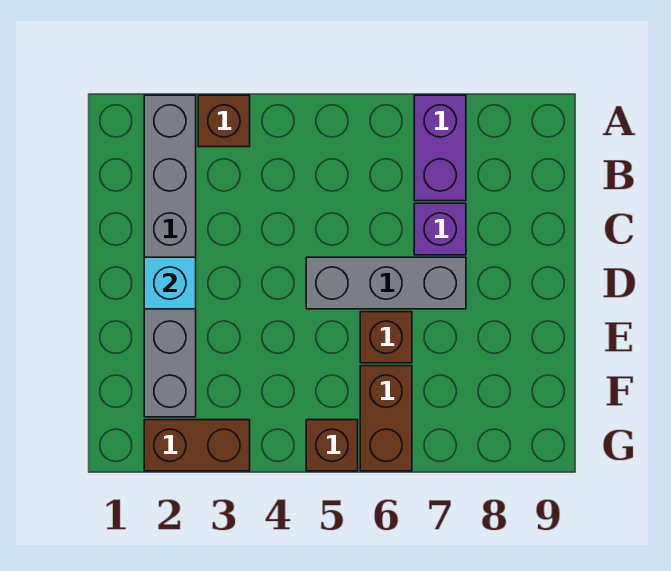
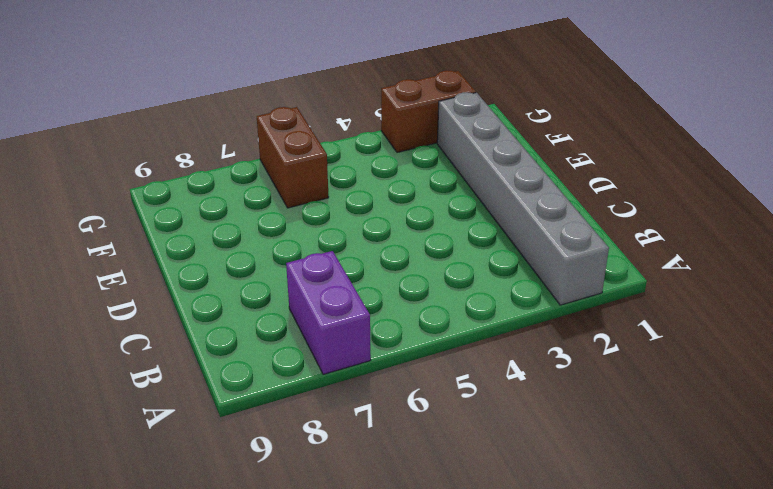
none -> brown brick A3 level 1
none -> purple brick C7 level 1

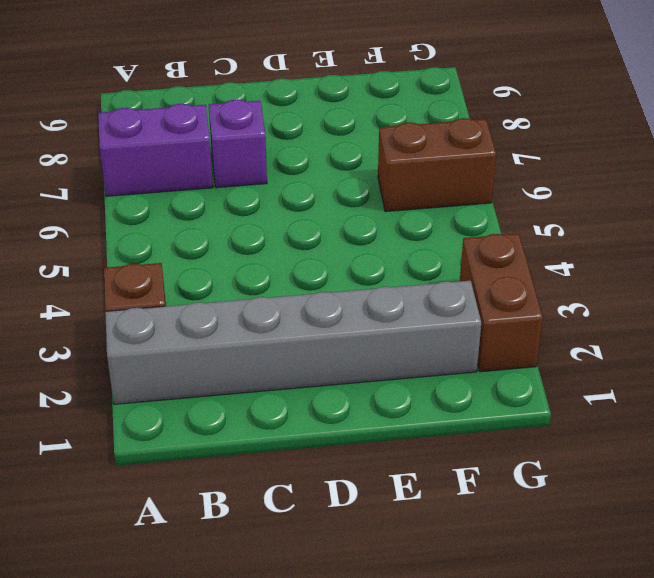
none -> grey brick D5:D7 level 1
none -> brown brick E6 level 1

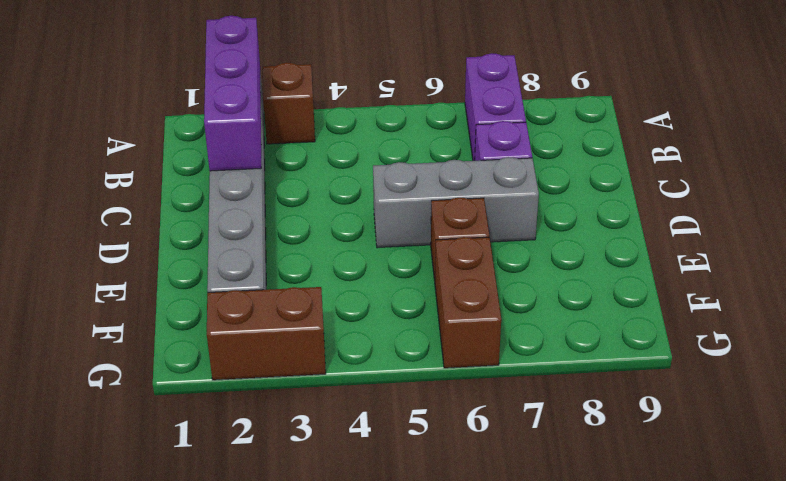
purple brick A2:C2 level 2 -> none
none -> brown brick G5 level 1
none -> cyan brick D2 level 2

